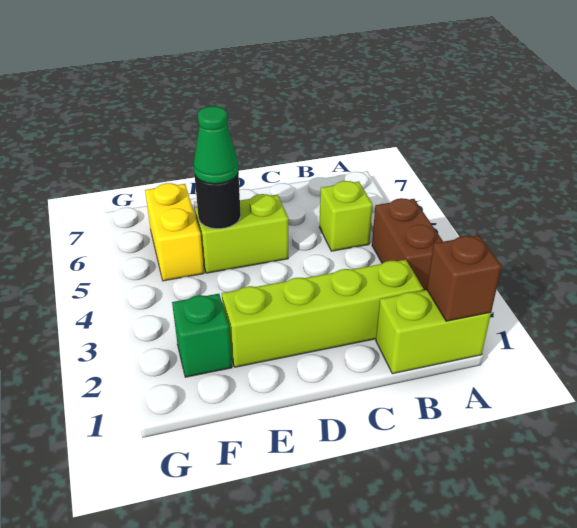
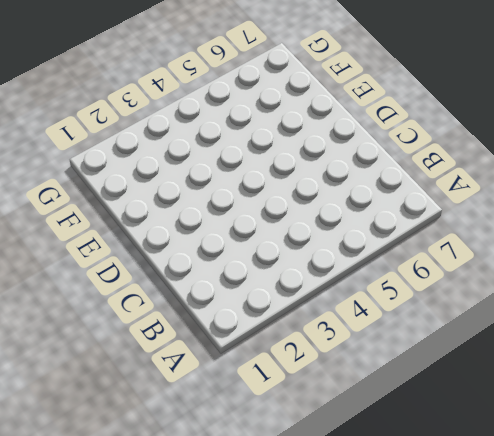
none -> lime brick A1:B1 level 1
none -> brown brick A3:A4 level 1

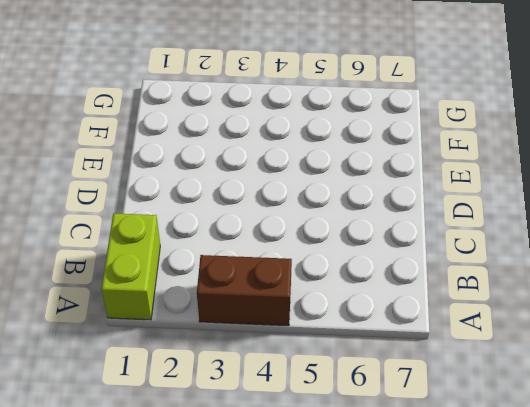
none -> lime brick B2:E2 level 1
none -> lime brick B5 level 1

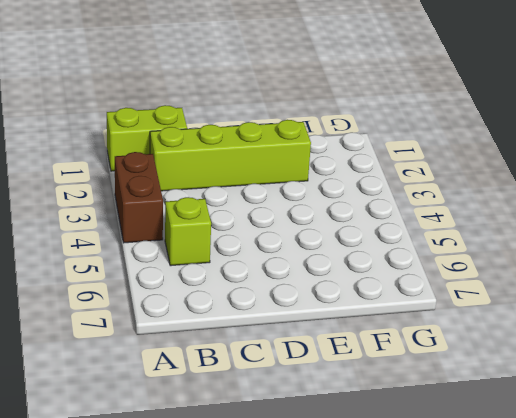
none -> lime brick D5:E5 level 1
none -> green brick F2 level 1

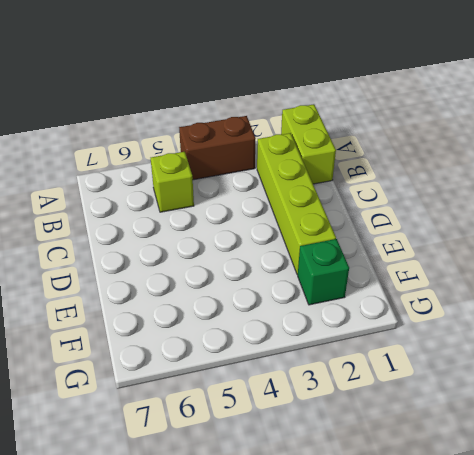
none -> lime brick D5:E5 level 1
none -> yellow brick F5:F6 level 1

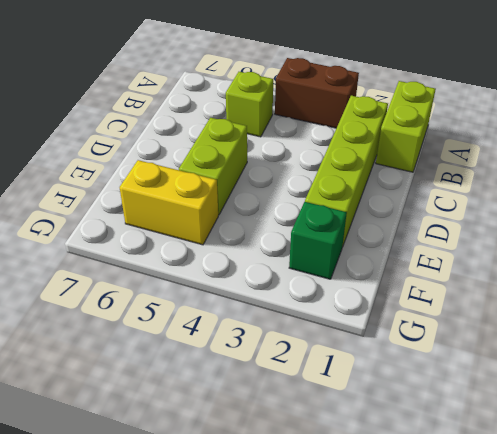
none -> brown brick A1 level 2
none -> black round brick E5 level 2

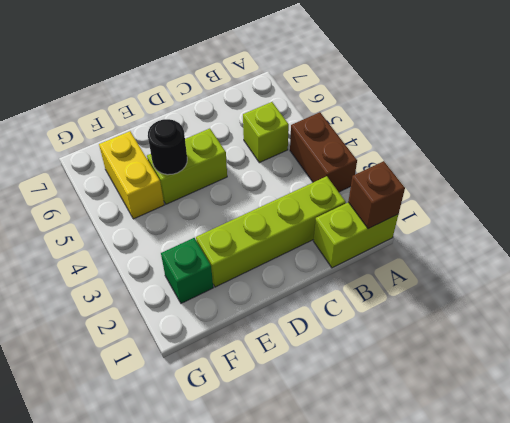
none -> green cone E5 level 3

